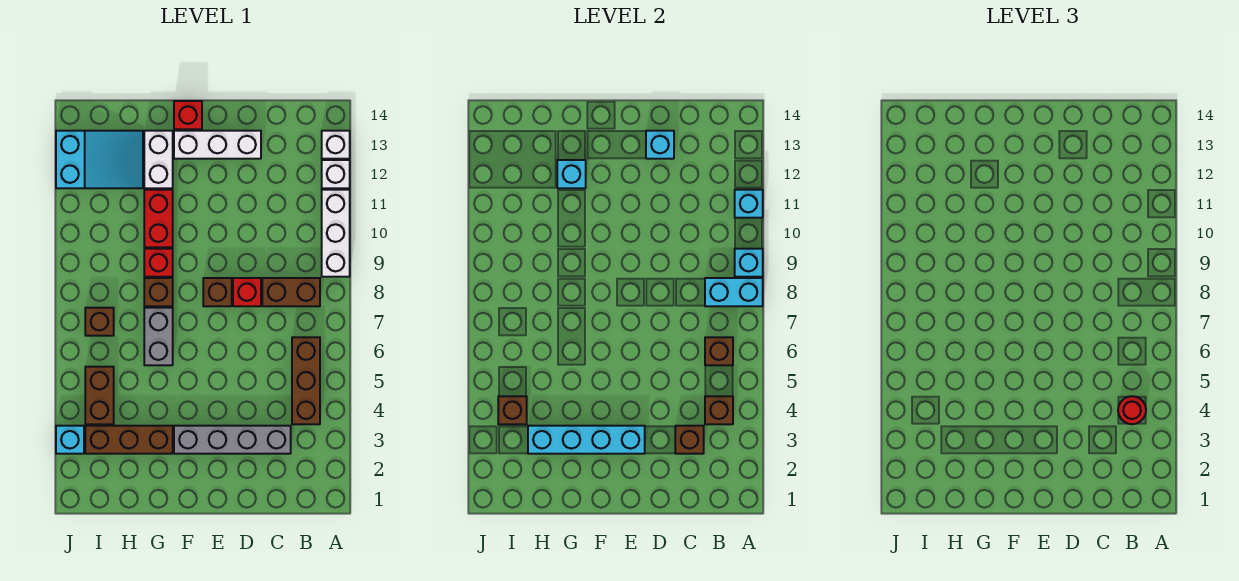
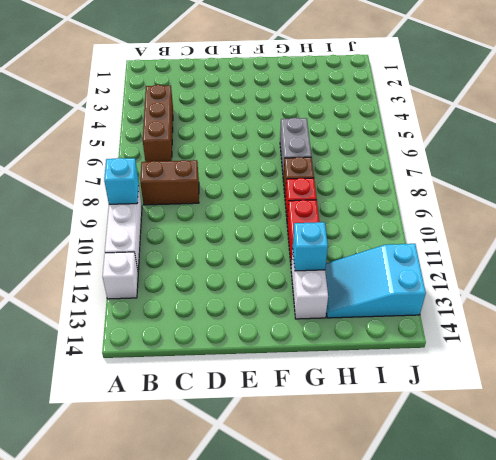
none -> white brick A13 level 1
none -> grey brick C3:F3 level 1
none -> red brick D8 level 1
none -> white brick D13:F13 level 1

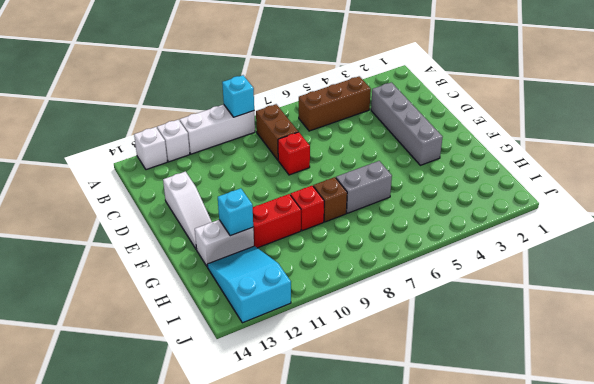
white slope D13:F13 level 1 top D -> white brick D13:F13 level 1
none -> brown brick E8 level 1
none -> red brick F14 level 1
none -> brown brick G3:I3 level 1
none -> brown brick I4:I5 level 1

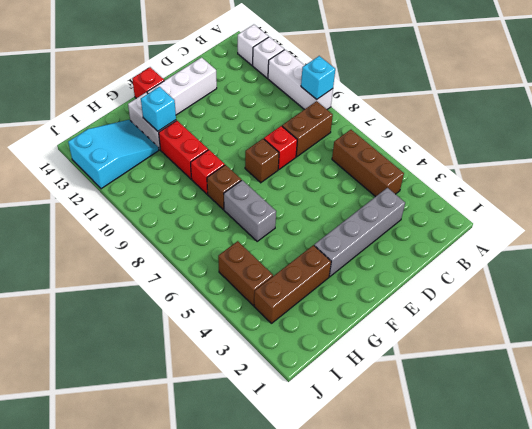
none -> brown brick I7 level 1
none -> cyan brick J3 level 1
none -> cyan brick A8:B8 level 2
none -> cyan brick A11 level 2

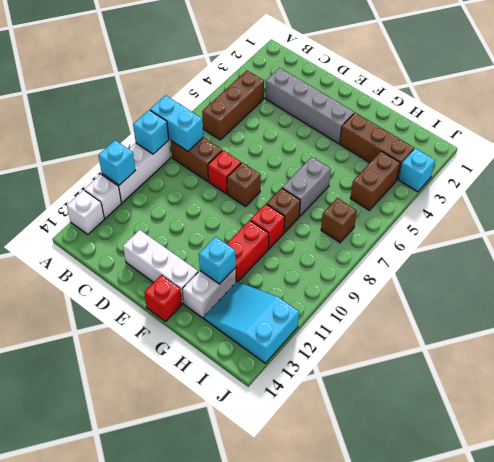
none -> brown brick B4 level 2
none -> brown brick B6 level 2
none -> brown brick C3 level 2
none -> cyan brick D13 level 2

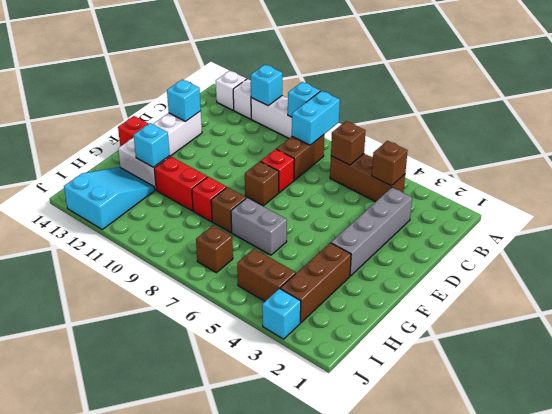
none -> brown brick C3 level 2
none -> cyan brick E3:H3 level 2
none -> brown brick I4 level 2
none -> red round brick B4 level 3

